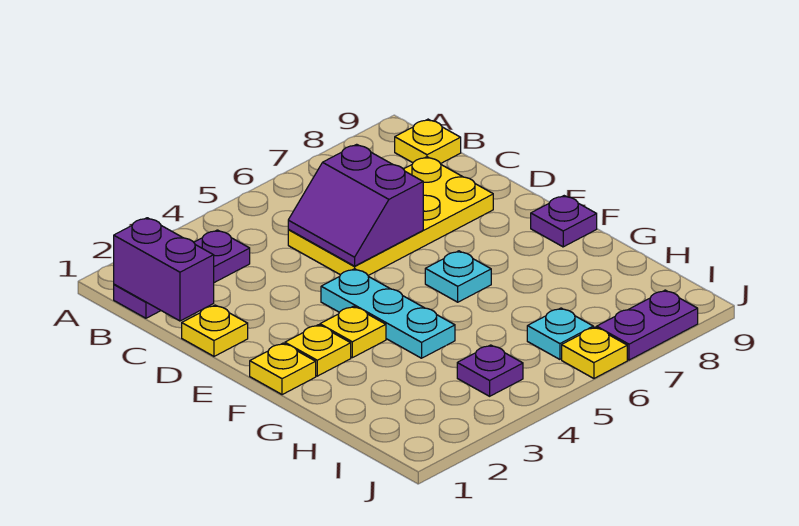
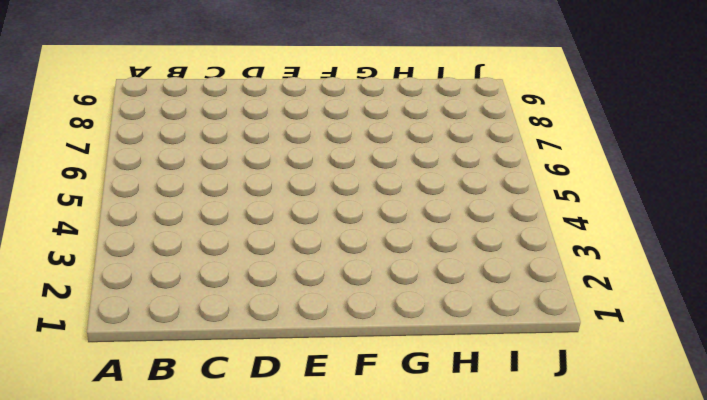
none -> purple plate B1:B3 level 1
none -> yellow plate B9 level 1
none -> yellow plate C5:D8 level 1

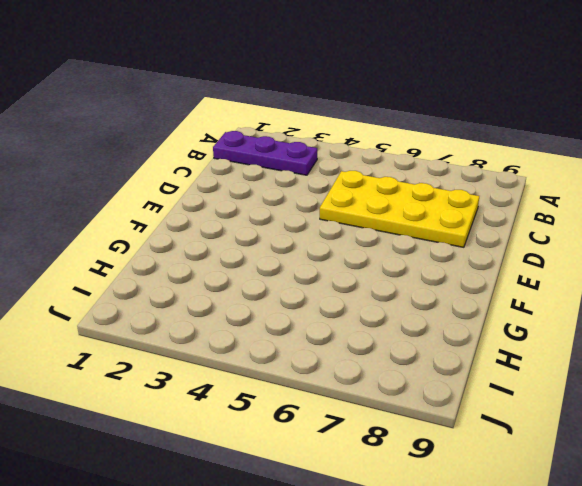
none -> yellow plate B9 level 1
none -> yellow plate D1 level 1
none -> cyan plate E4:G4 level 1

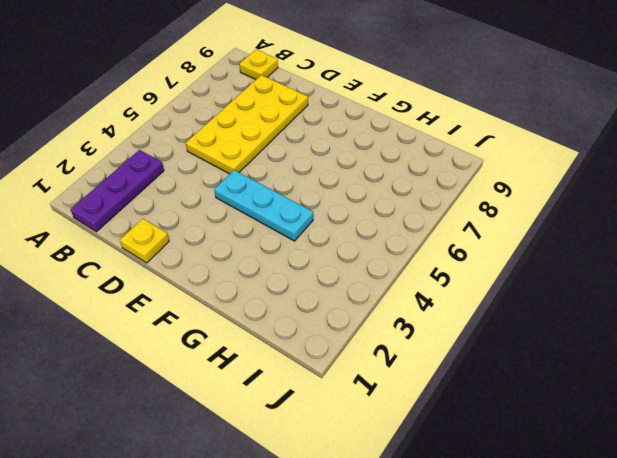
none -> yellow plate F1 level 1
none -> yellow plate F2 level 1
none -> yellow plate F3 level 1

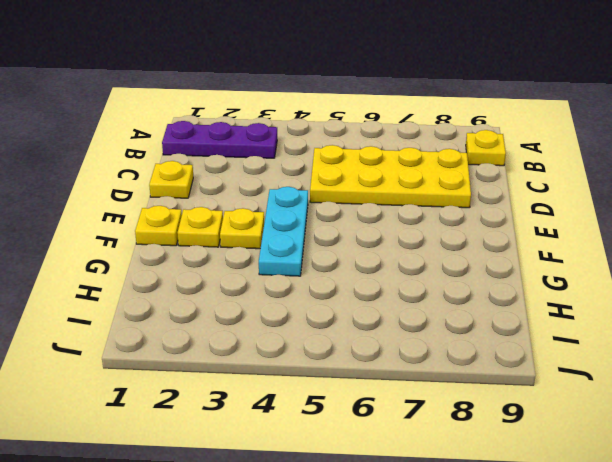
none -> cyan plate F6 level 1
none -> purple plate F9 level 1
none -> purple plate I4 level 1

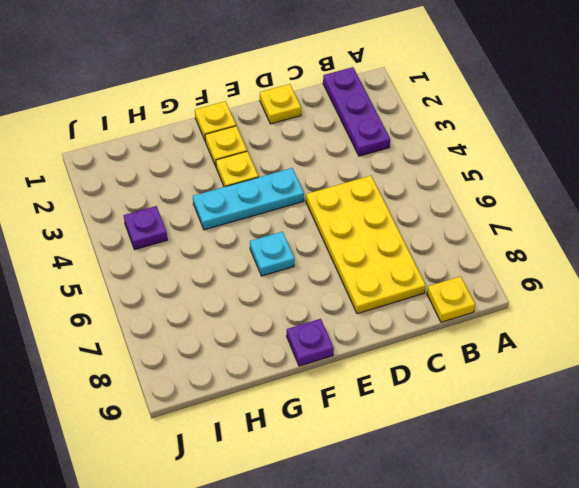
none -> cyan plate I6 level 1
none -> yellow plate J6 level 1
none -> purple plate J7:J8 level 1

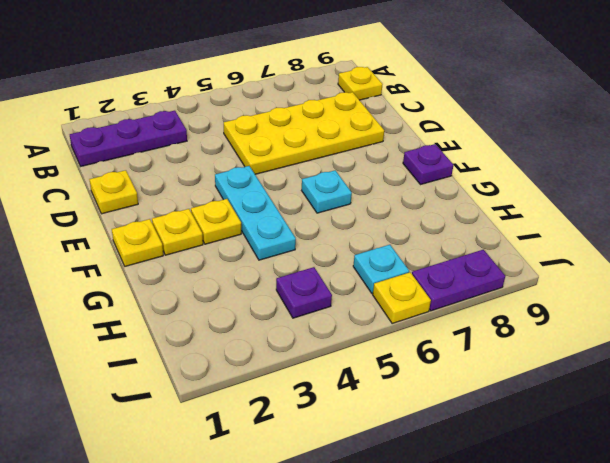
none -> purple brick B1:C1 level 2
none -> purple slope C5:D6 level 2 top 6

